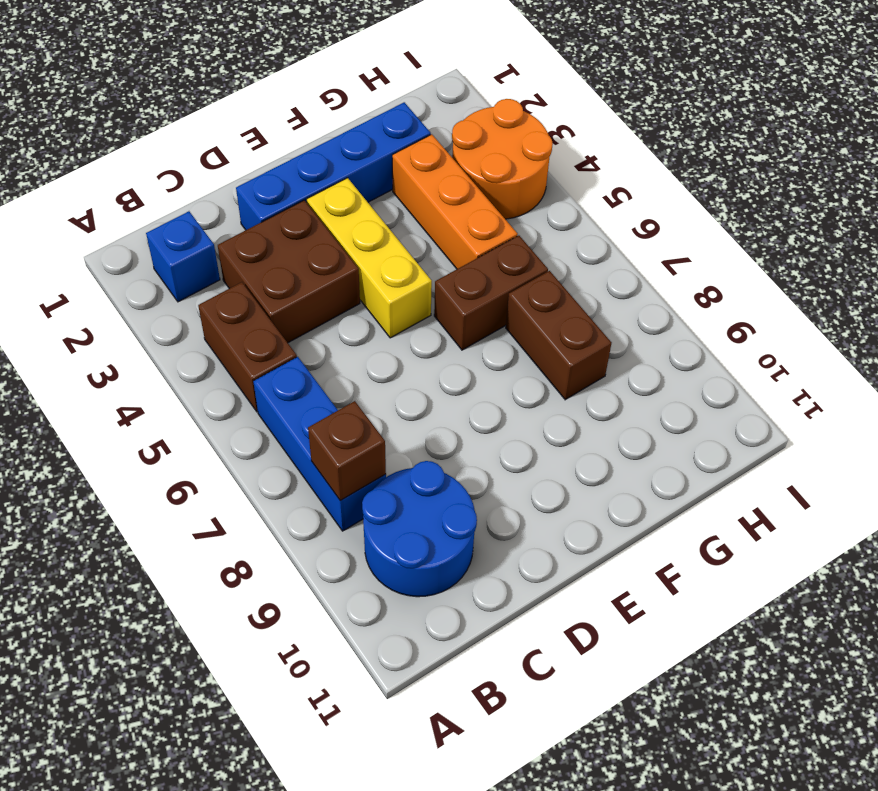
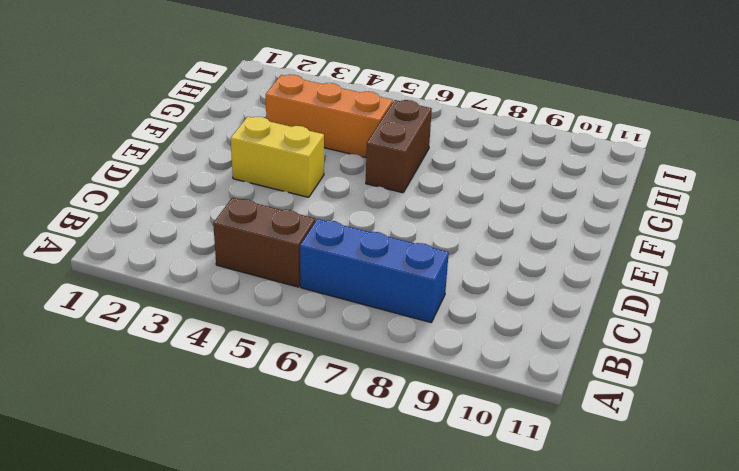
yellow brick E3:E4 level 1 -> yellow brick E3:E5 level 1
none -> blue brick B2 level 1
none -> blue round brick B9:C10 level 1
none -> brown brick C3:D4 level 1

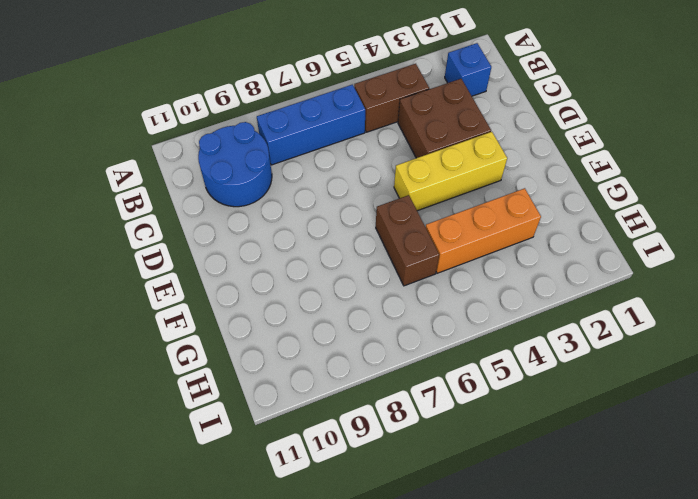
none -> blue brick D2:G2 level 1
none -> brown brick G7:G8 level 1
none -> orange round brick H3:I4 level 1

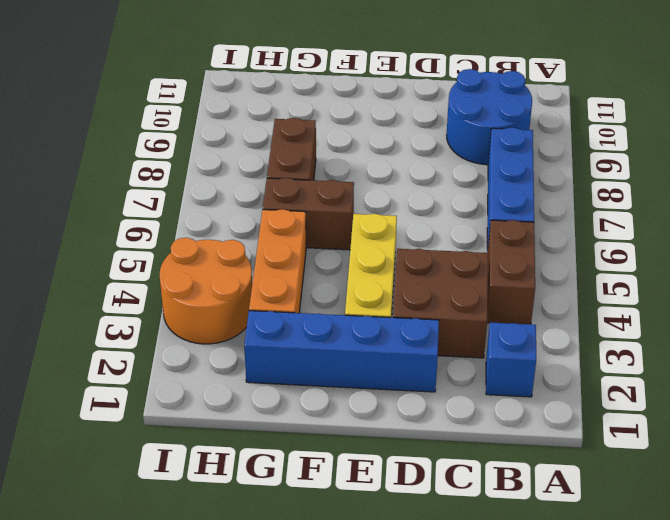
none -> brown brick B8 level 2

